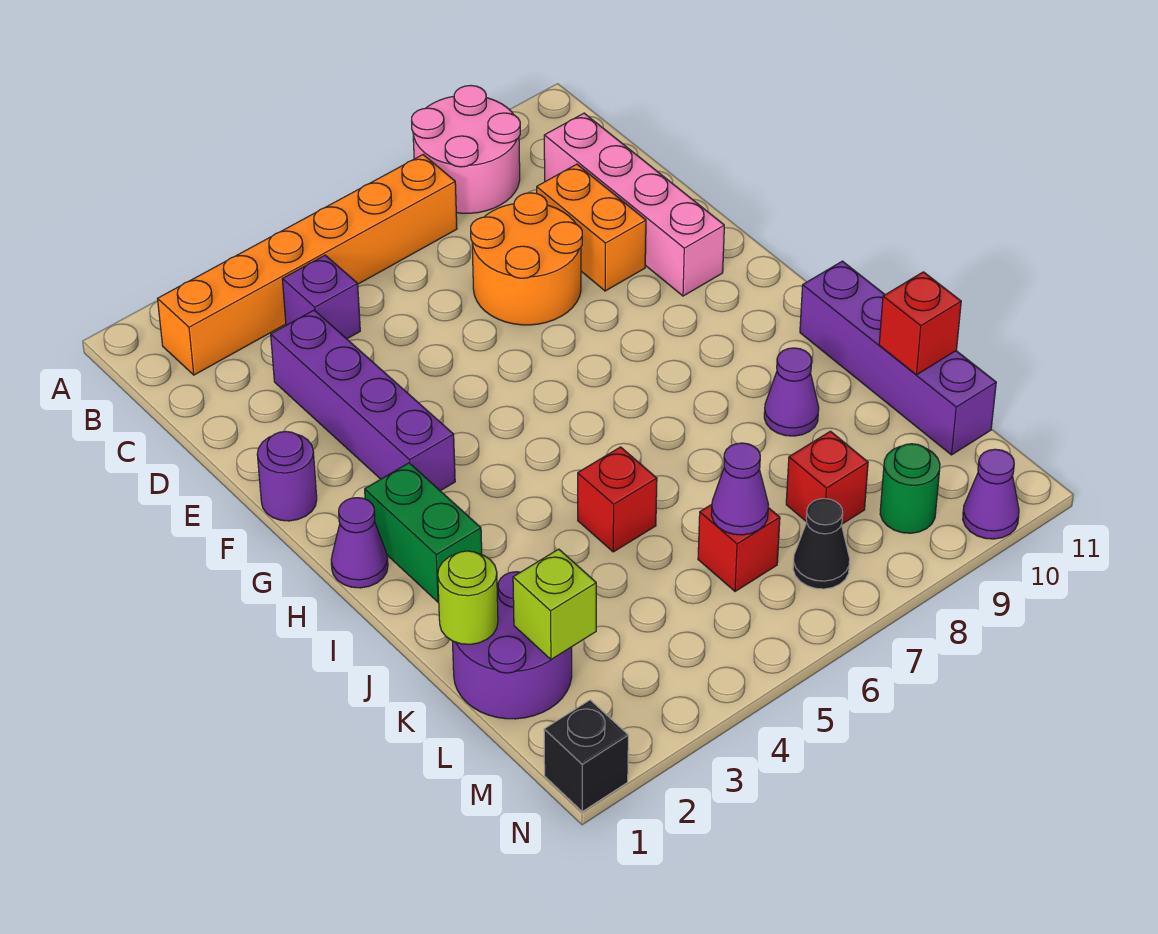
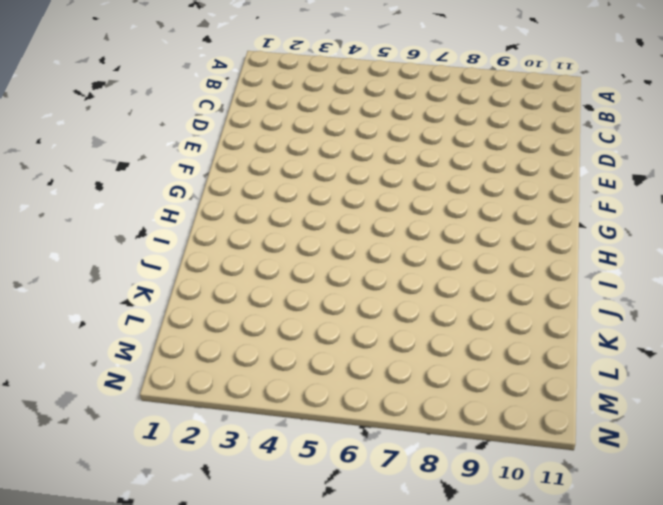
none -> pink round brick A8:B9 level 1
none -> orange brick B2:B7 level 1
none -> purple brick C4 level 1

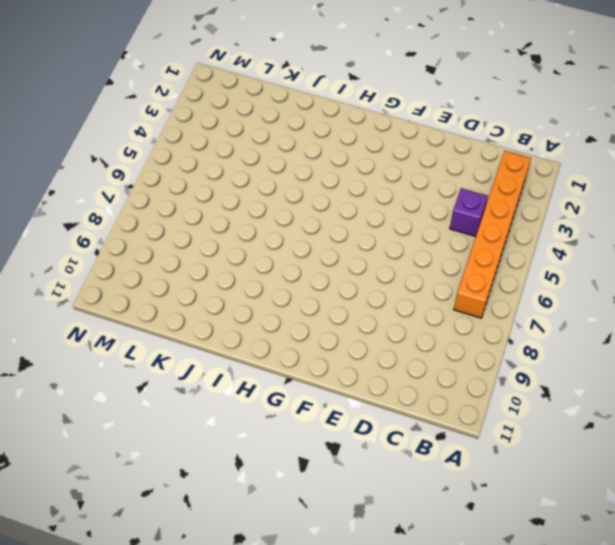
none -> pink round brick A8:B9 level 1
none -> pink brick C10:F10 level 1
none -> purple brick D3:G3 level 1

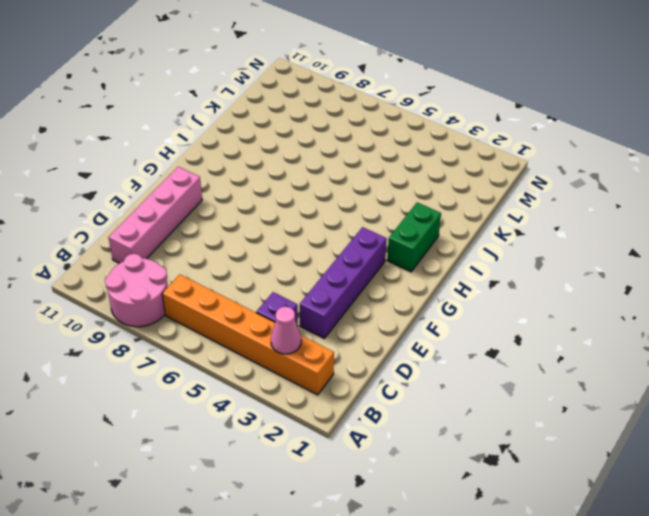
pink cone B3 level 2 -> none
none -> orange round brick D7:E8 level 1
none -> orange brick D9:E9 level 1
none -> purple round brick F1 level 1

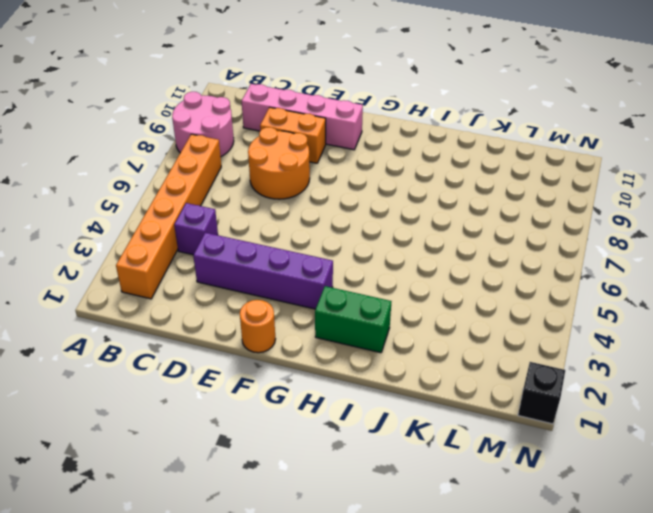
orange round brick F1 level 1 -> purple round brick F1 level 1
none -> purple cone H1 level 1
none -> purple brick I11:L11 level 1
none -> red brick J5 level 1

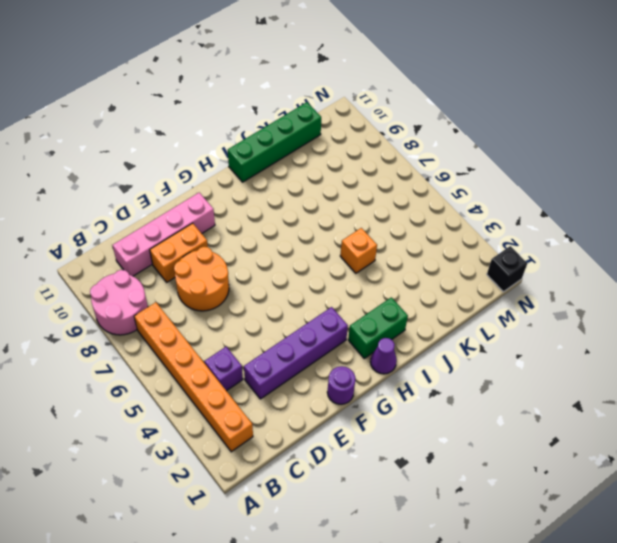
green brick I11:L11 level 1 -> purple brick I11:L11 level 1
orange brick J5 level 1 -> red brick J5 level 1
none -> purple cone J9 level 1
none -> purple round brick K1:L2 level 1
none -> red brick L6 level 1

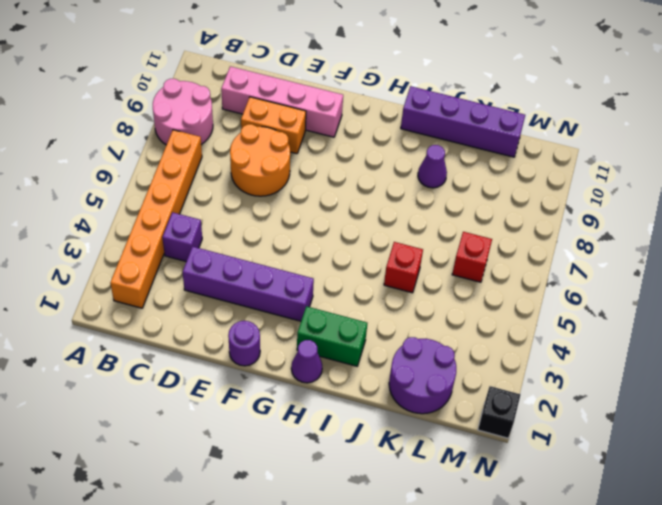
none -> red brick L8 level 1
none -> black cone M7 level 1
none -> green round brick M9 level 1

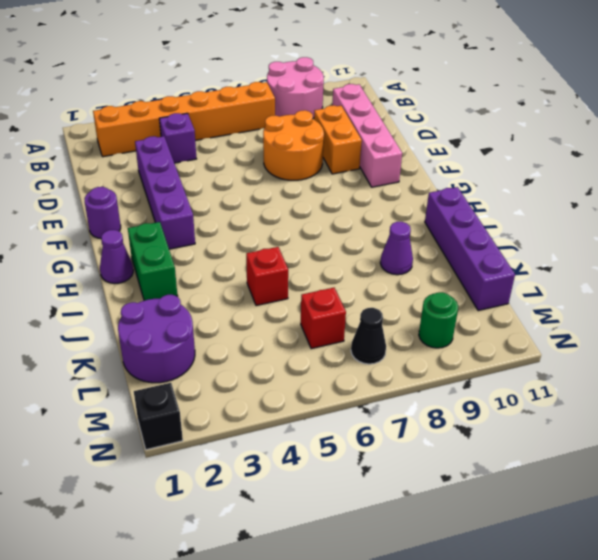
none -> red brick L8 level 1
none -> purple cone N10 level 1
none -> lime round brick K1 level 2

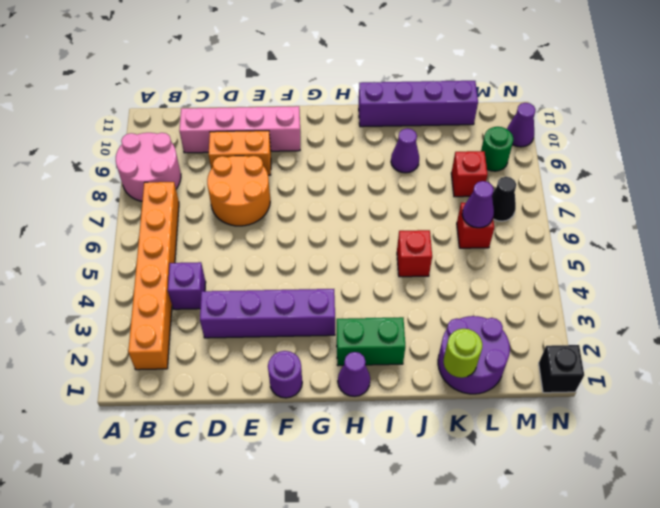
none -> red brick K11 level 2
none -> lime brick L2 level 2

